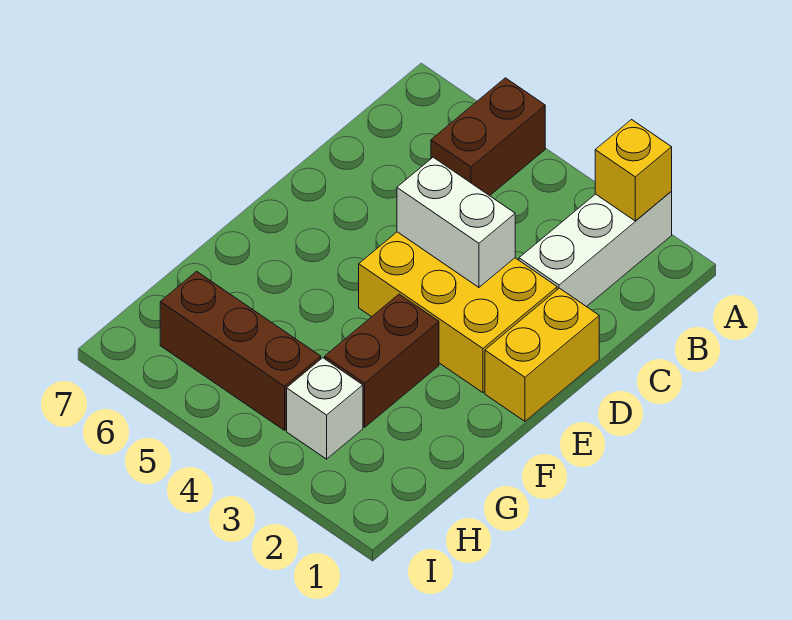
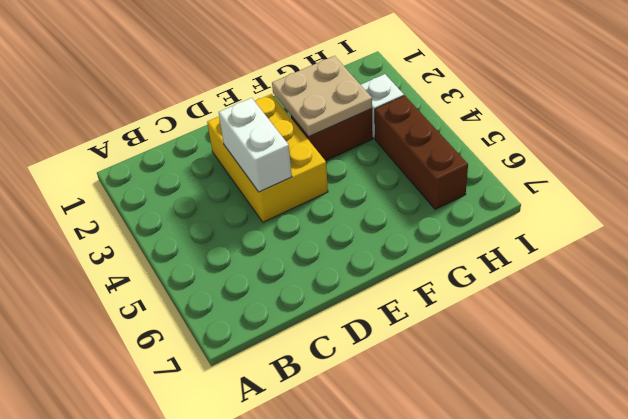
tan plate F2:G3 level 2 -> none
none -> white brick A2:C2 level 1
none -> brown brick A5:B5 level 1

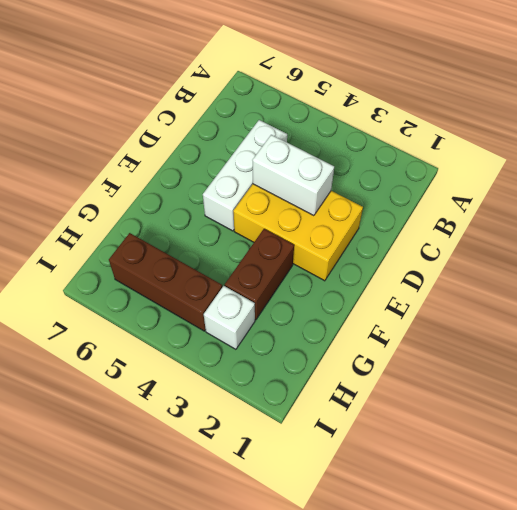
white brick C5:E5 level 1 -> white brick A2:C2 level 1
none -> brown brick A5:B5 level 1
none -> yellow brick D1:E1 level 1

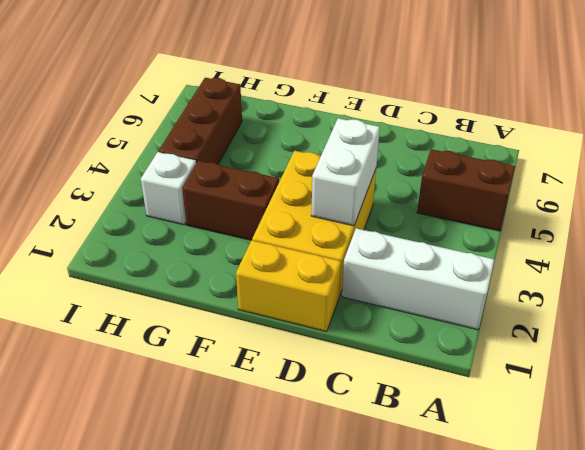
none -> yellow brick A2 level 2

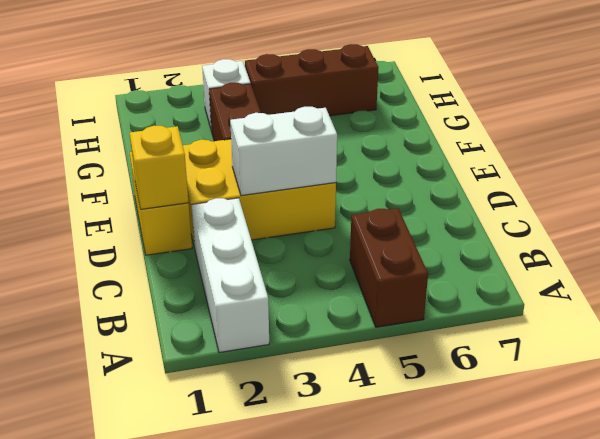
yellow brick D1 level 2 -> yellow brick A2 level 2

